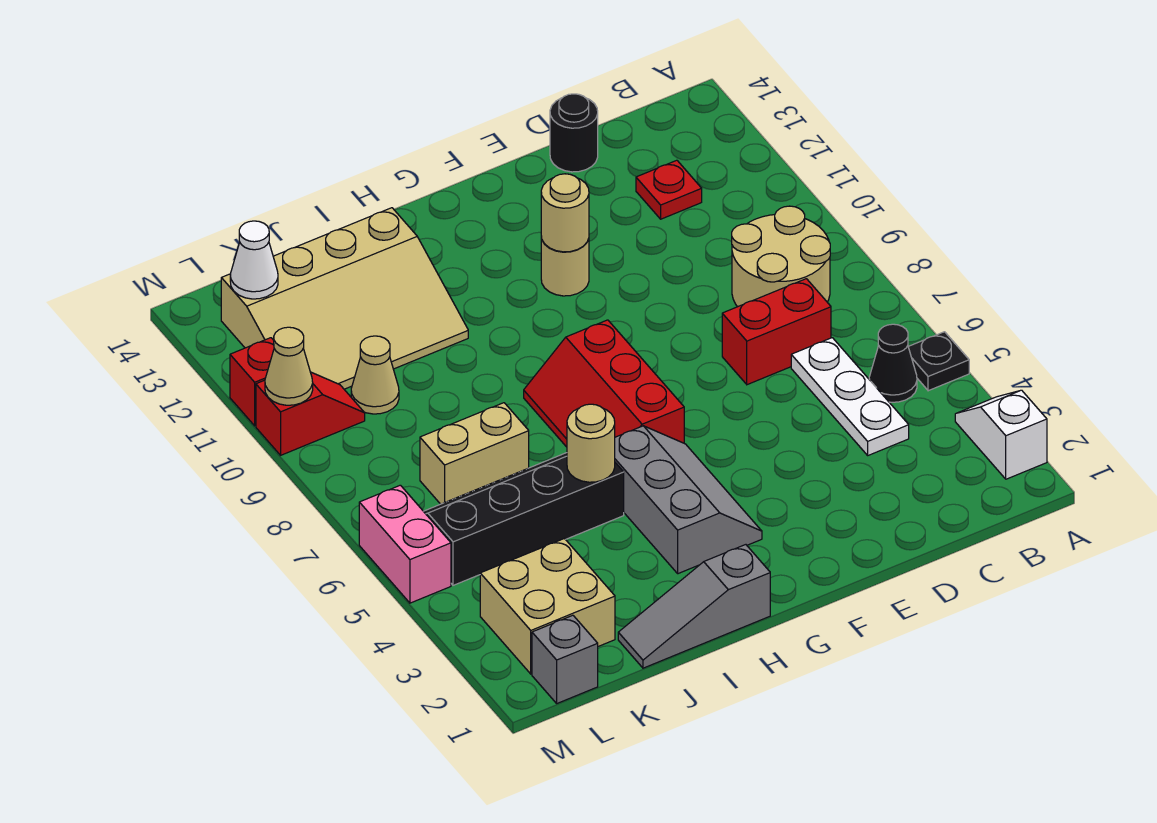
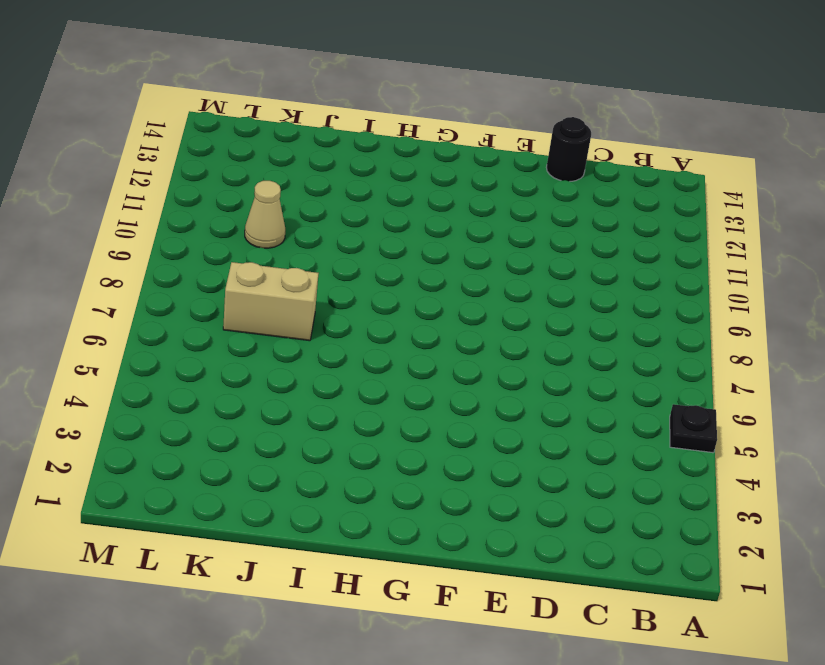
none -> white slope A2:A3 level 1 top 2
none -> black cone B5 level 1
none -> tan round brick B8:C9 level 1

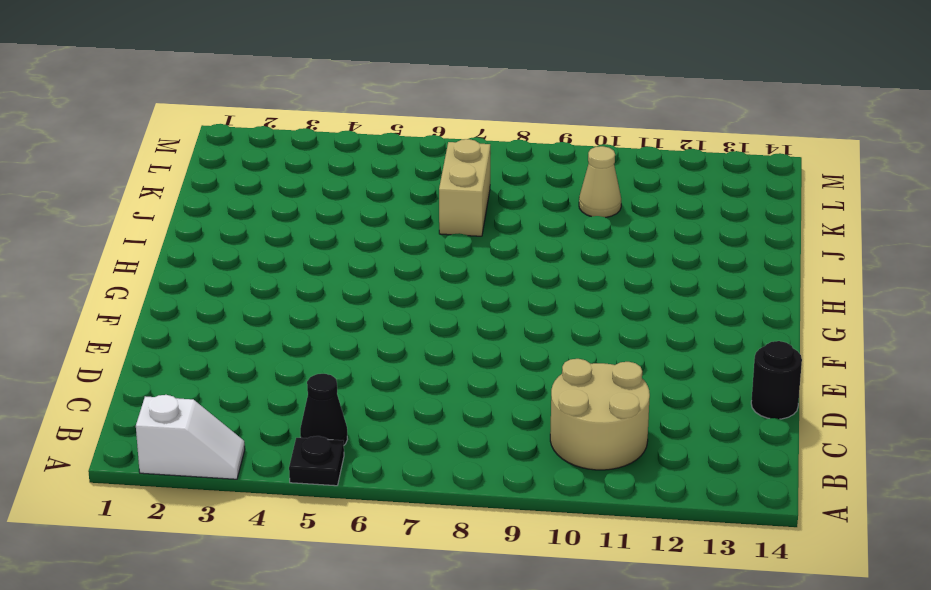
tan round brick B10:C11 level 1 -> tan round brick B8:C9 level 1
none -> white plate C4:C6 level 1
none -> red brick C7:D7 level 1
none -> red plate C12 level 1

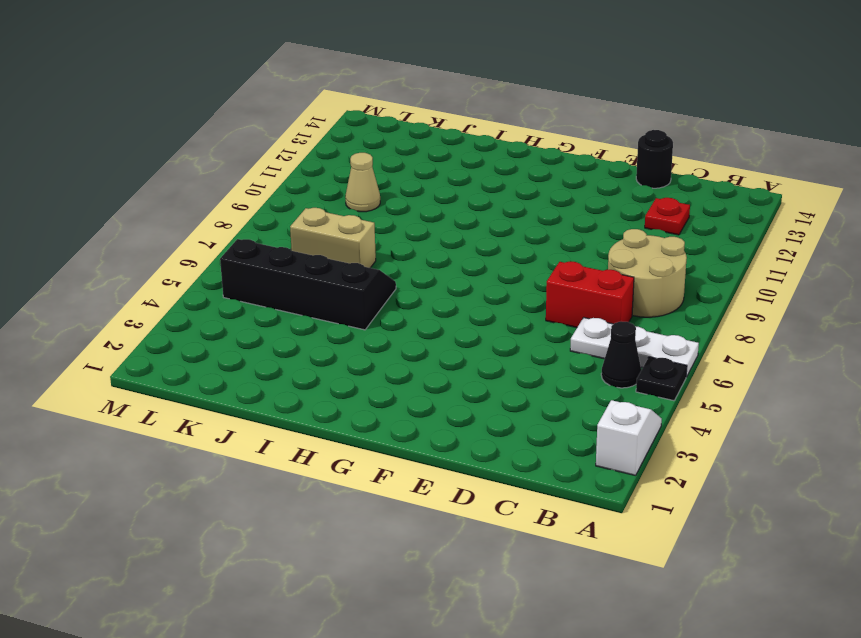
white plate A6:C6 level 1 -> white plate C4:C6 level 1
none -> tan round brick F11 level 1
none -> grey slope G3:H5 level 1 top H
none -> red slope G6:H8 level 1 top G

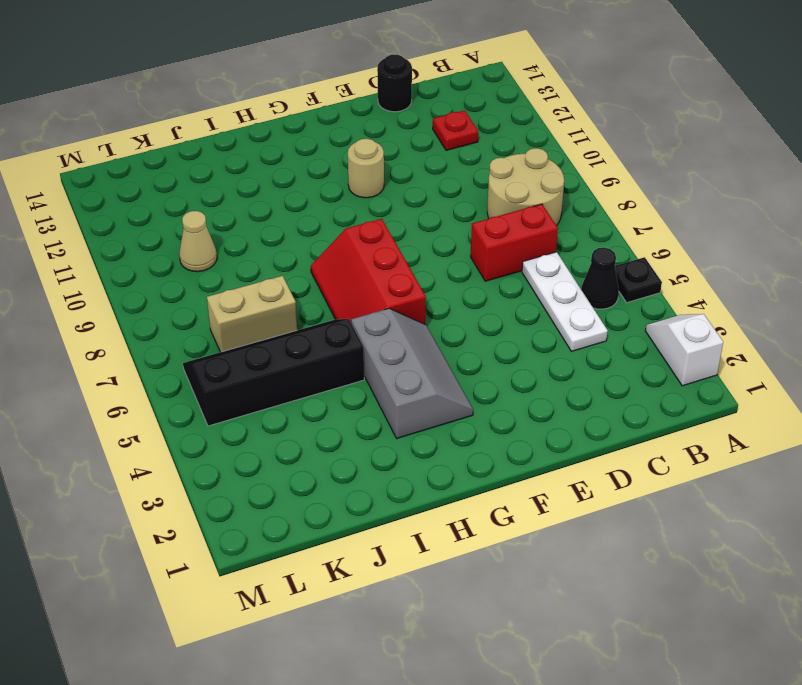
none -> grey slope H1:J1 level 1 top H
none -> tan slope I11:L13 level 1 top 13
none -> tan brick K2:L3 level 1

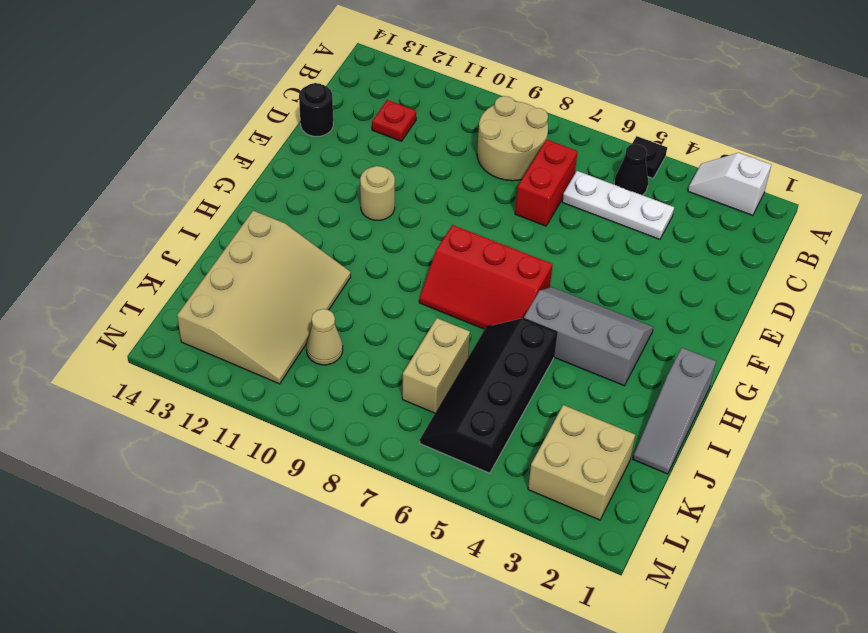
none -> grey brick L1 level 1
none -> red slope L10:M10 level 1 top M
none -> pink brick M5:M6 level 1

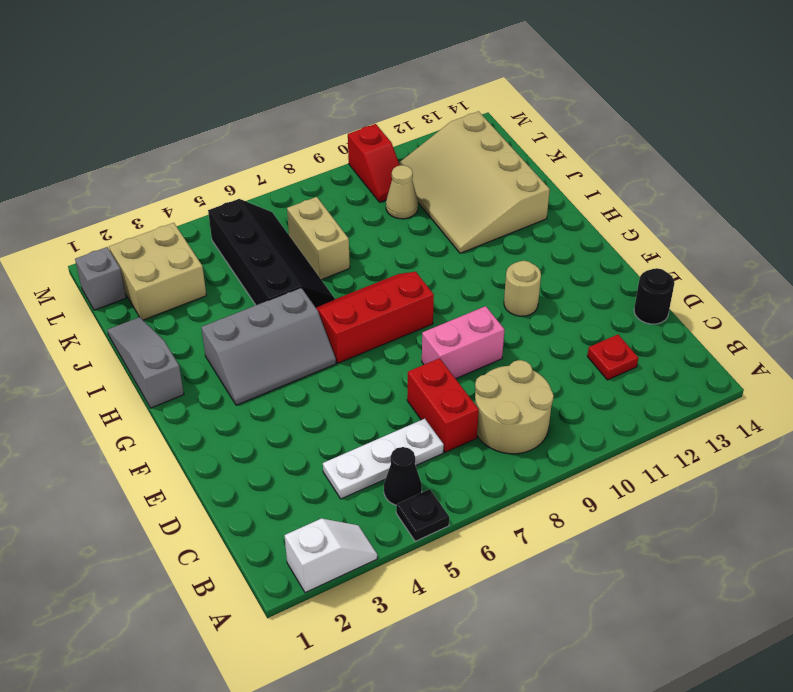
pink brick E8:E9 level 1 -> pink brick M5:M6 level 1
none -> red brick M11 level 1
none -> tan round brick F11 level 2
none -> tan round brick I5 level 2

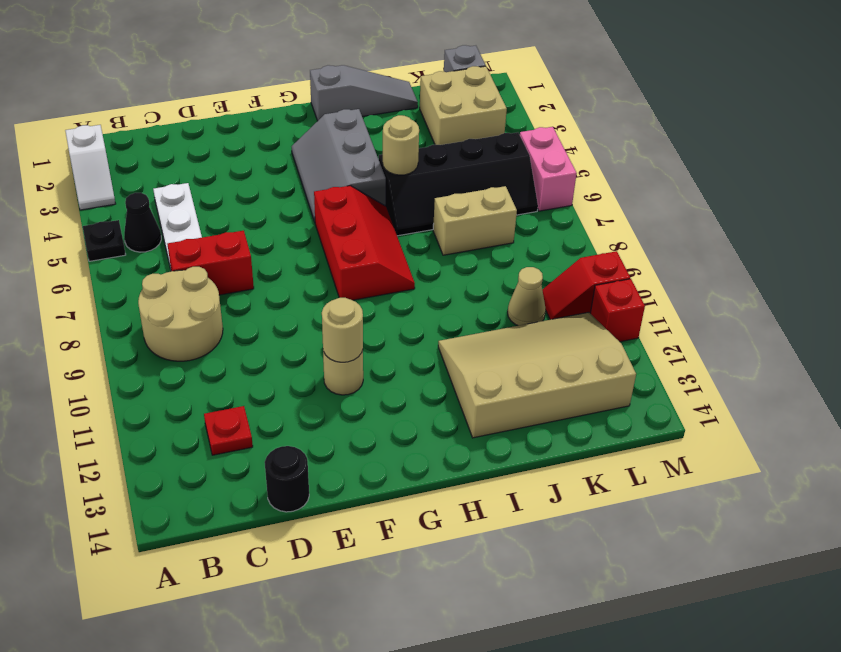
none -> white cone L13 level 2
none -> tan cone M10 level 2

